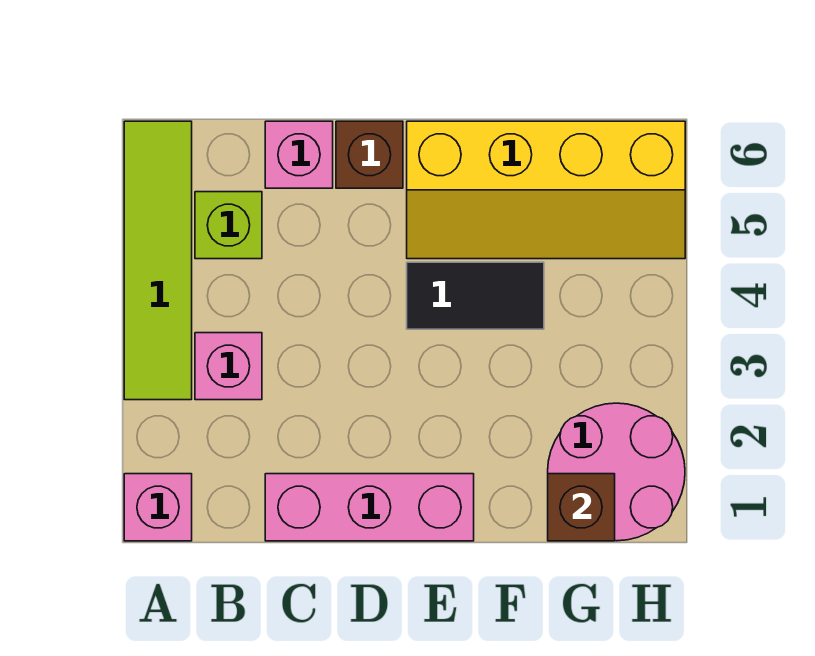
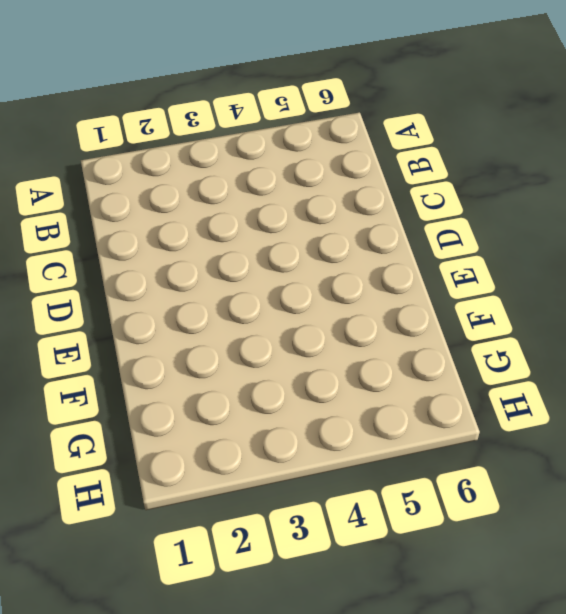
none -> pink brick A1 level 1
none -> lime tile A3:A6 level 1

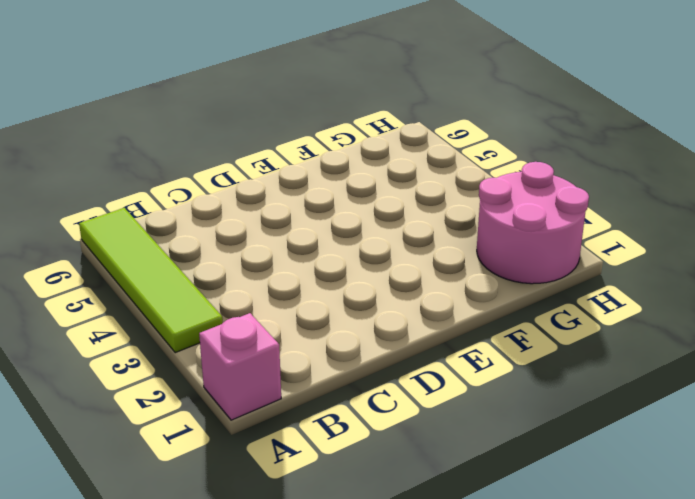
none -> pink brick B3 level 1
none -> lime brick B5 level 1

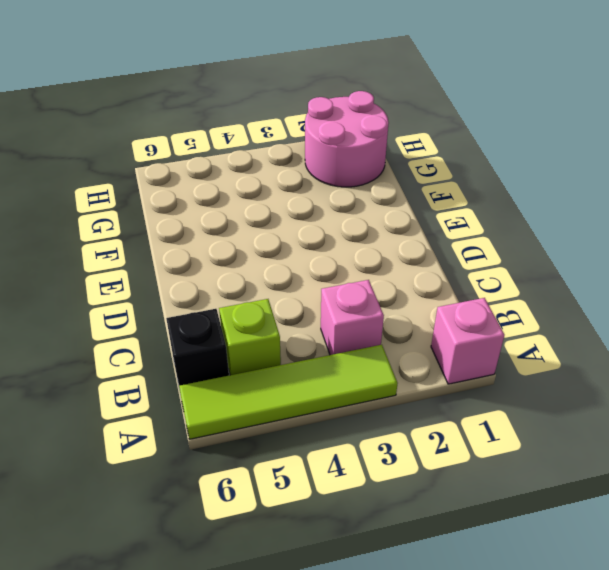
black brick B6 level 1 -> none
none -> pink brick C1:E1 level 1
none -> pink brick C6 level 1

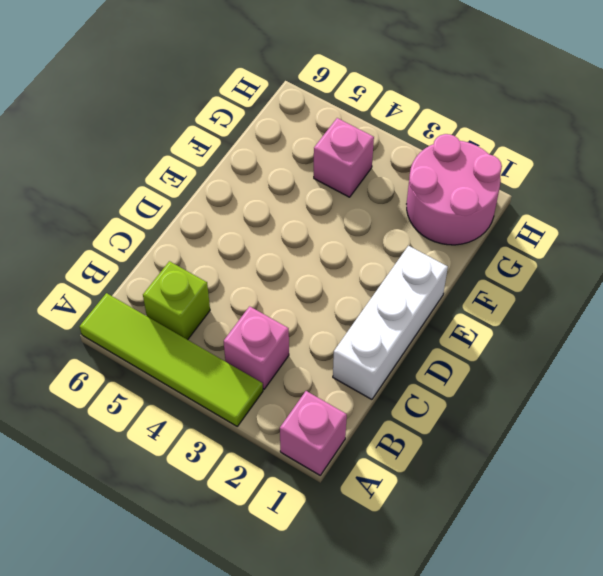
white brick C1:E1 level 1 -> pink brick C1:E1 level 1
pink brick G4 level 1 -> pink brick C6 level 1
none -> brown brick D6 level 1
none -> black tile E4:F4 level 1

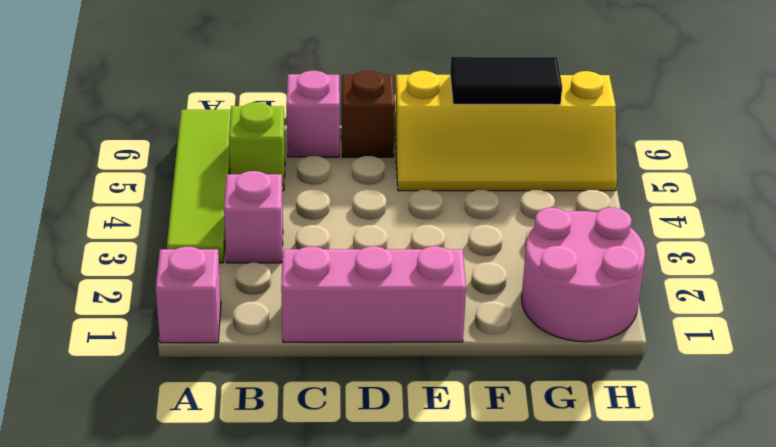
black tile F6:G6 level 2 -> black tile E4:F4 level 1
none -> brown brick G1 level 2

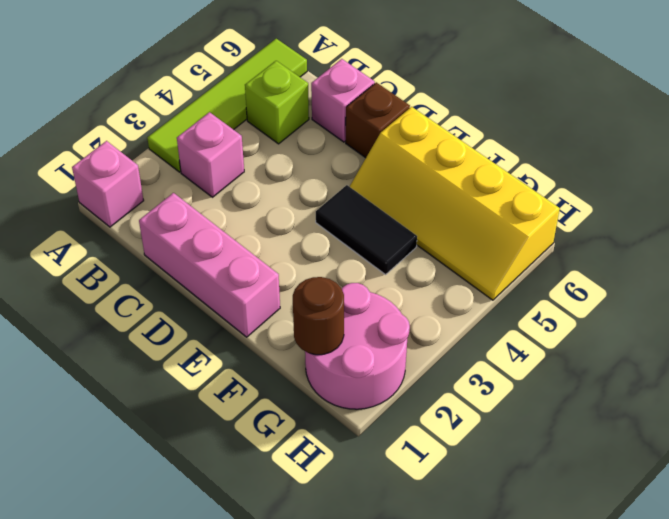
brown round brick G1 level 2 -> brown brick G1 level 2

